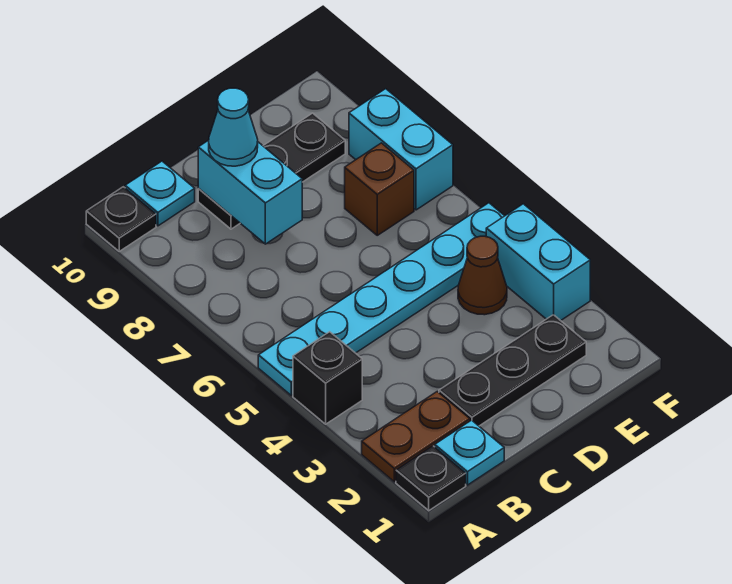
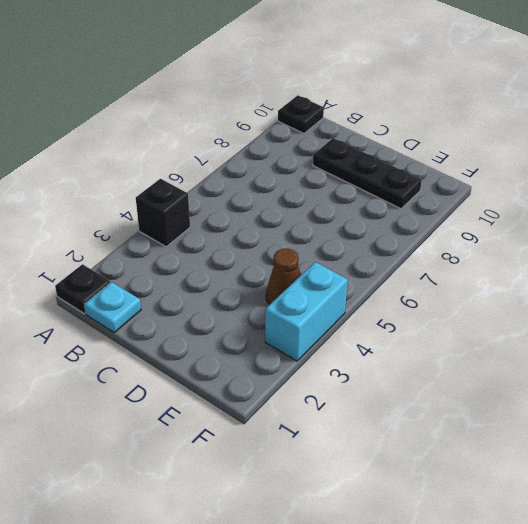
none -> brown plate A2:B2 level 1
none -> cyan plate A5:F5 level 1
none -> cyan plate B10 level 1

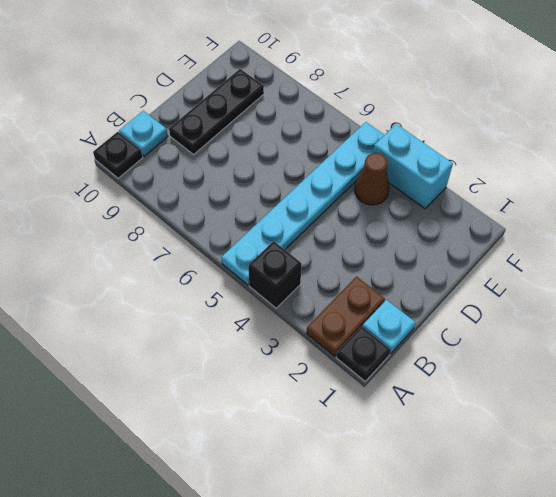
none -> black plate C2:E2 level 1
none -> brown brick E7 level 1
none -> cyan brick F7:F8 level 1

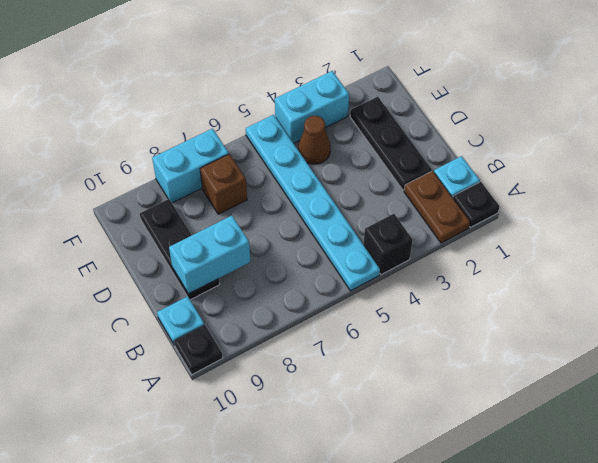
none -> cyan cone C9 level 3

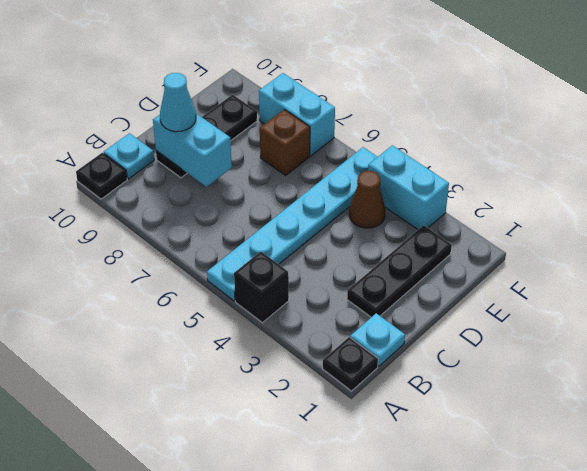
none -> brown plate A2:B2 level 1

